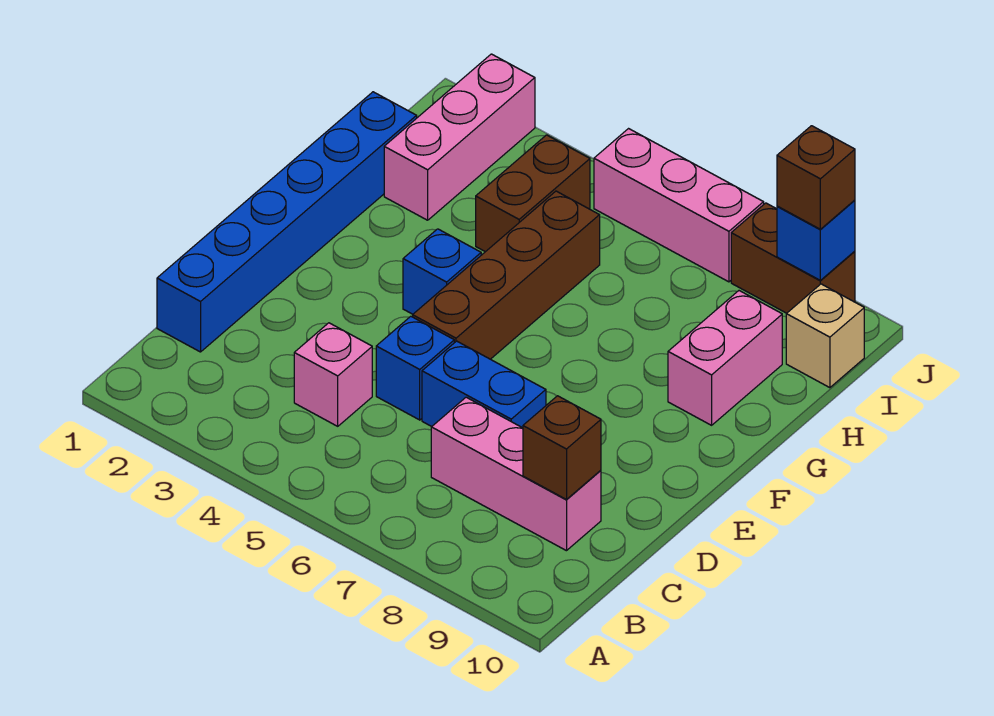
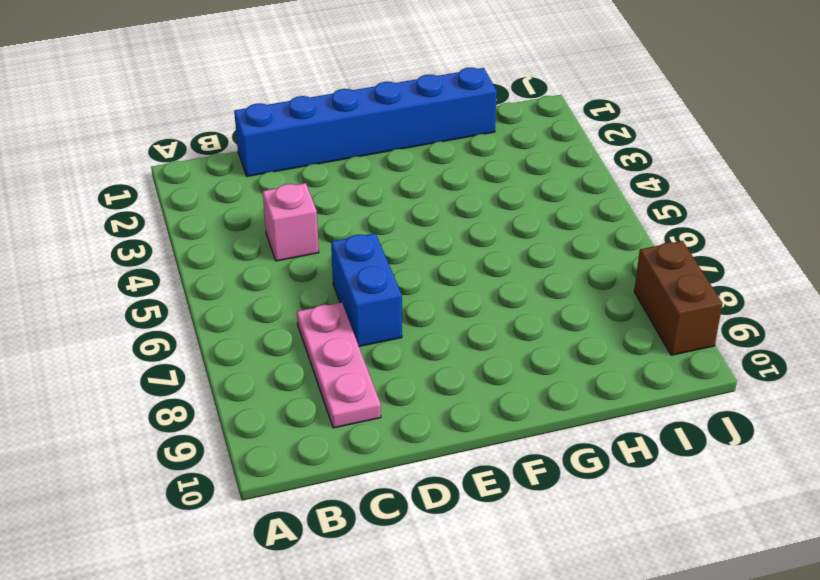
pink plate C7:C9 level 1 -> pink brick C7:C9 level 1
none -> blue brick D5 level 1
none -> brown brick E5:H5 level 1
none -> blue brick F4 level 1

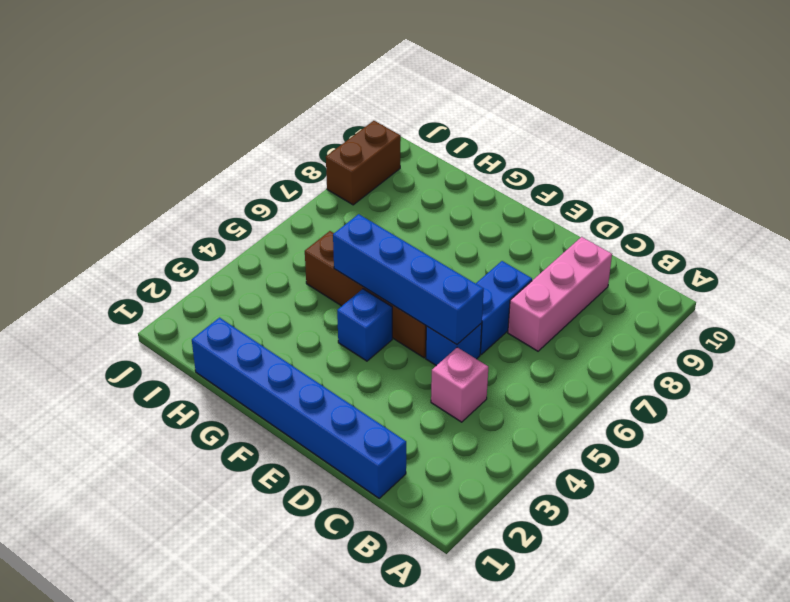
blue brick D5:G5 level 2 -> none
none -> pink brick G9:H9 level 1
none -> pink brick H2:J2 level 1
none -> brown brick H4:I4 level 1

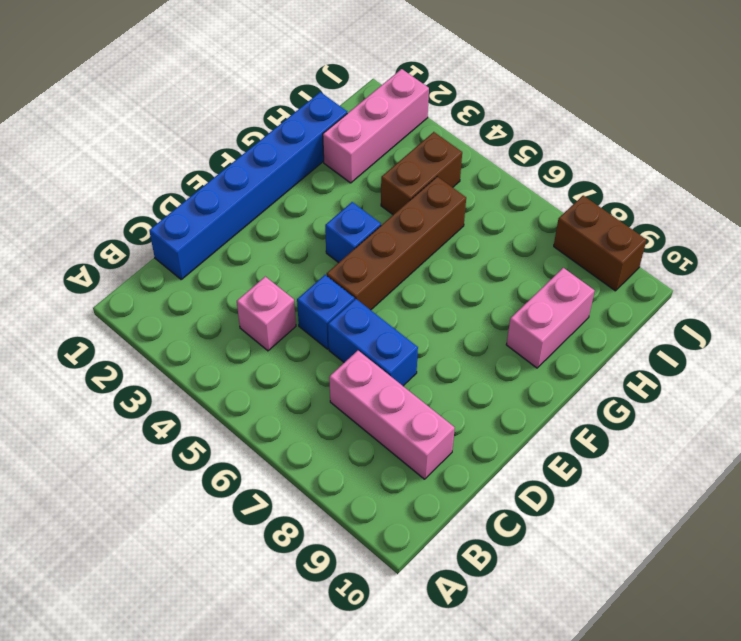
none -> tan brick I10 level 1
none -> pink brick J5:J7 level 1
none -> brown brick C9 level 2

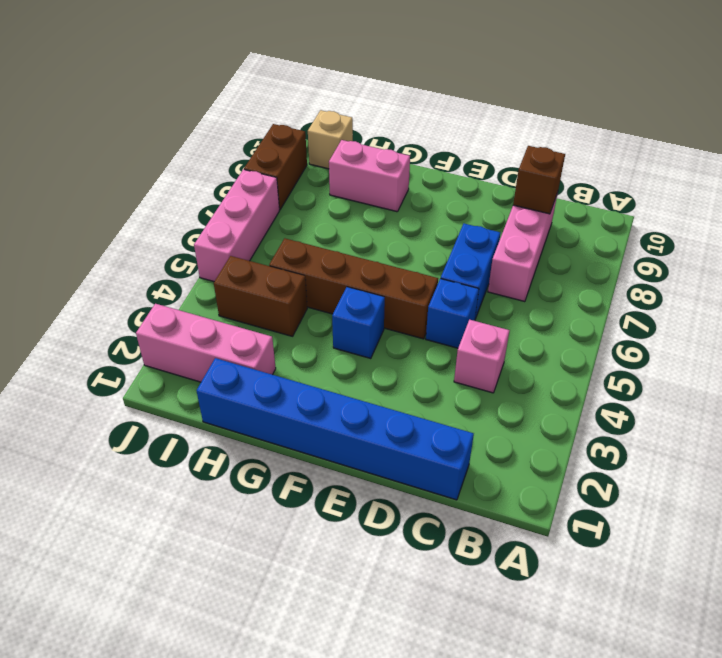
none -> blue brick J9 level 2
none -> brown brick J9 level 3

